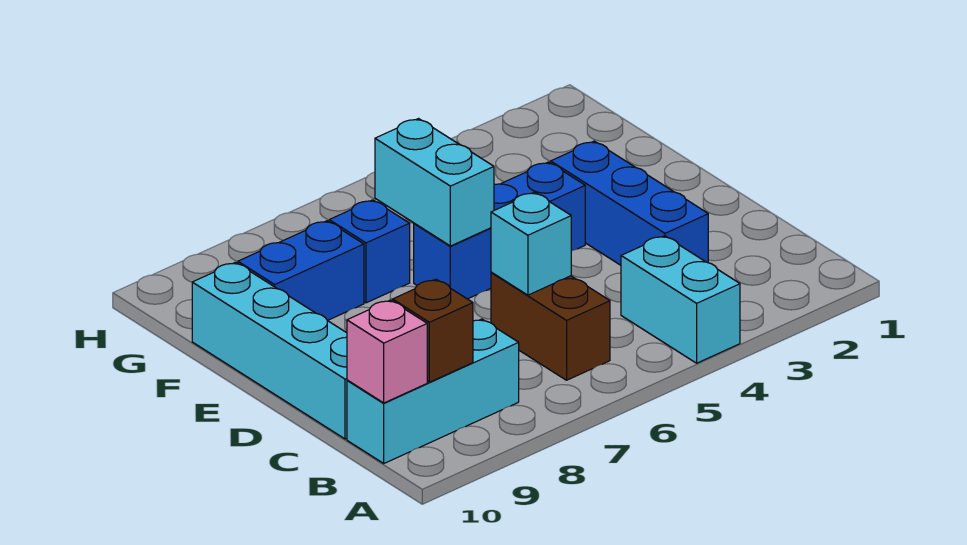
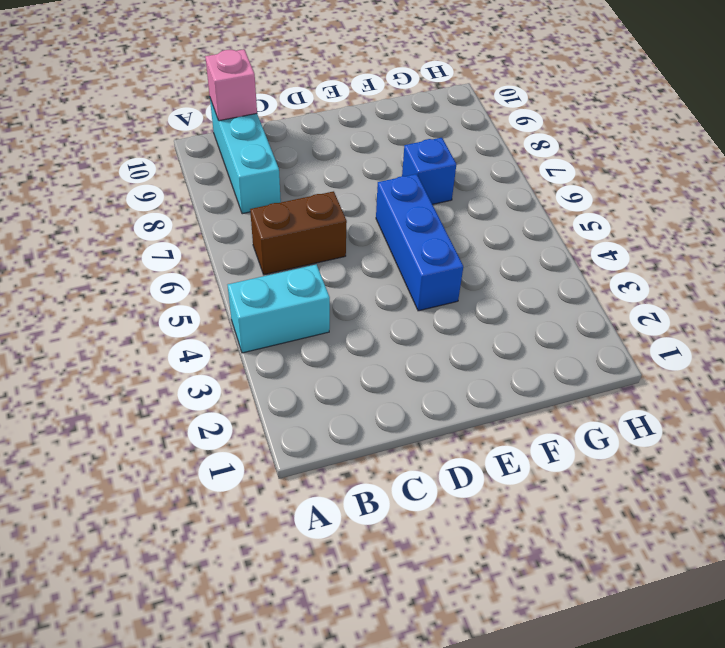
none -> blue brick C3:E3 level 1
none -> cyan brick C10:F10 level 1
none -> blue brick F8:F9 level 1

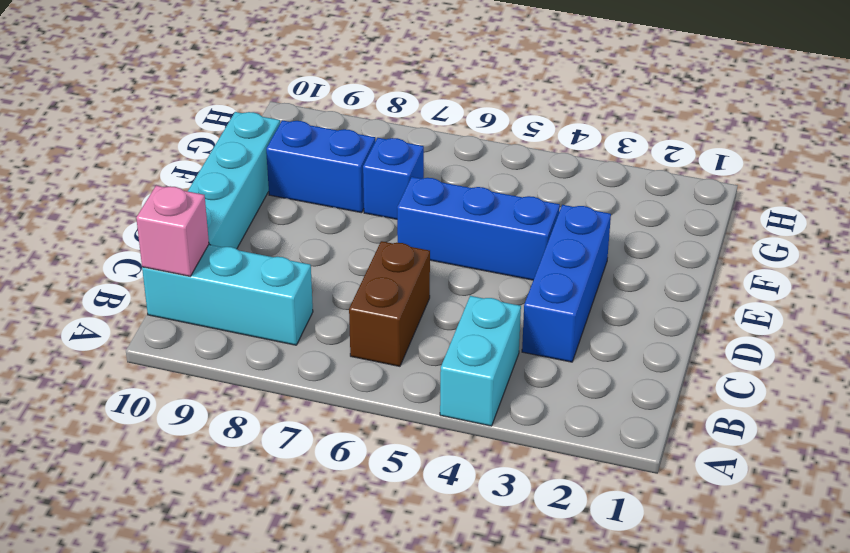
none -> brown brick B9 level 2
none -> cyan brick C6 level 2
none -> cyan brick E6:F6 level 2

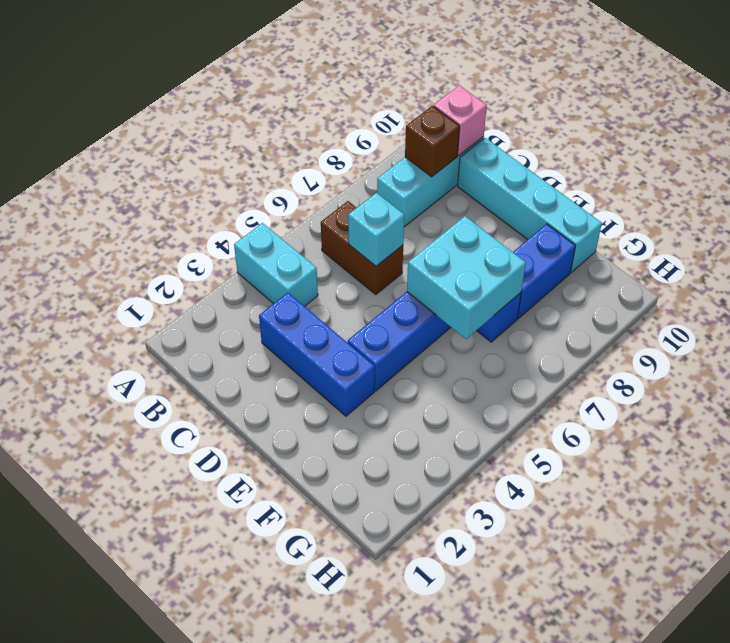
cyan brick E6:F7 level 2 -> cyan brick E6:F6 level 2

